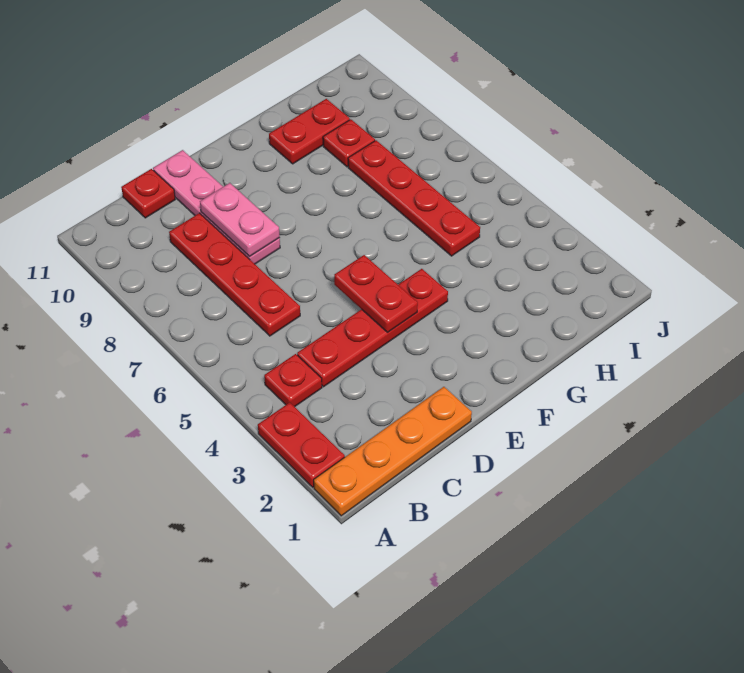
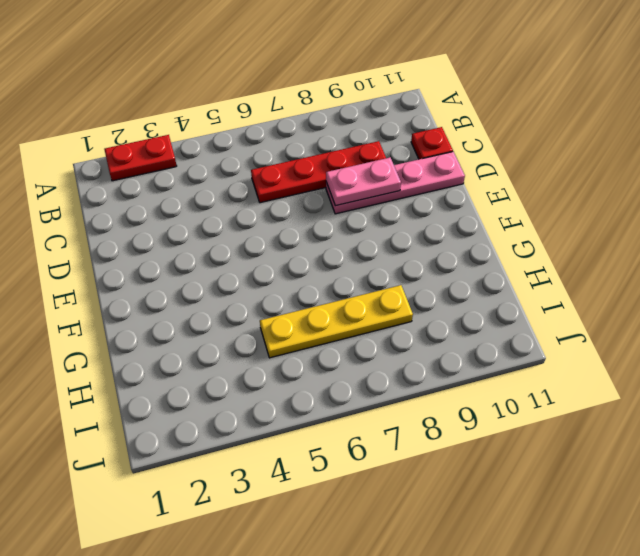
yellow plate H5:H8 level 1 -> red plate H5:H8 level 1
none -> orange plate A1:D1 level 1
none -> red plate B4 level 1
none -> red plate C4:F4 level 1

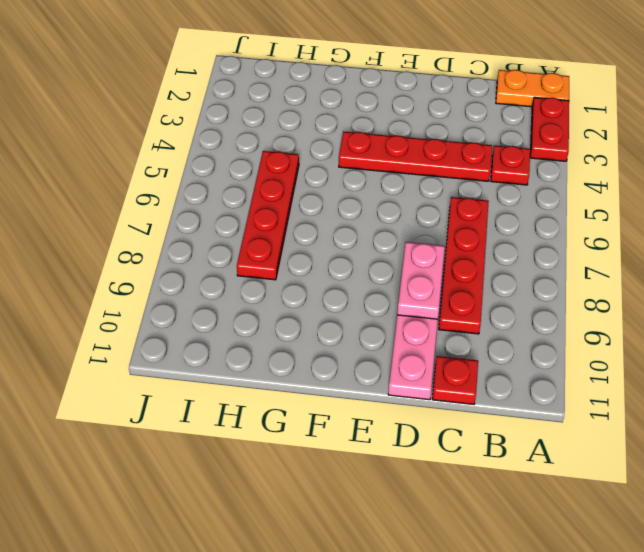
orange plate A1:B1 level 1 -> orange plate A1:D1 level 1
none -> red plate G10:H10 level 1
none -> red plate H9 level 1
none -> red plate E4:E5 level 2

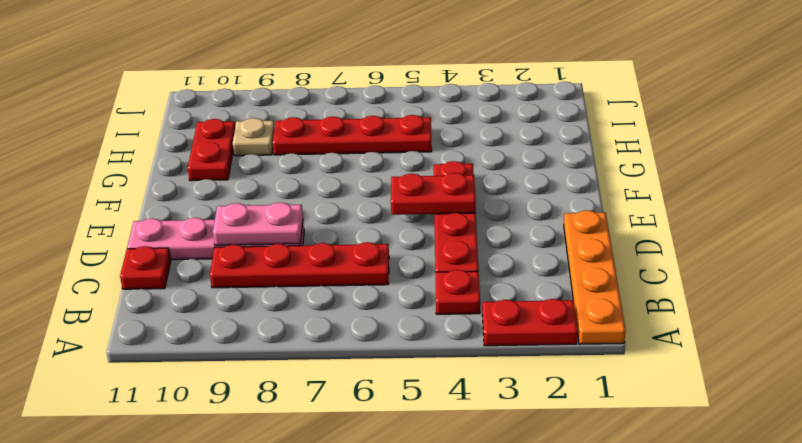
tan plate H9 level 1 -> red plate H9 level 1

